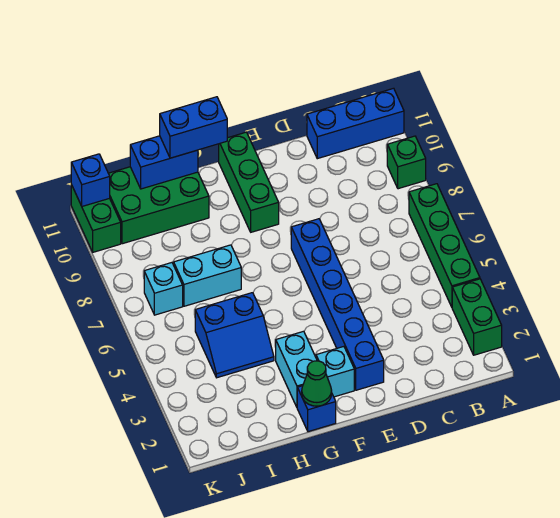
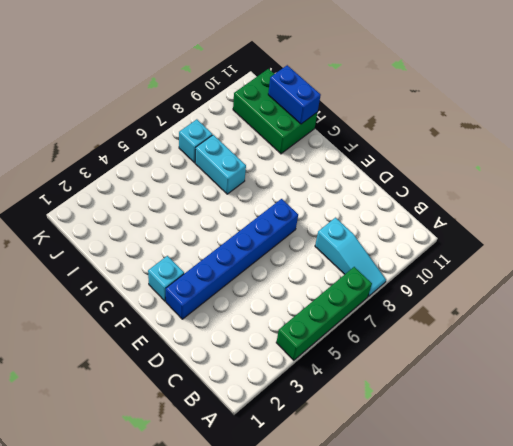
cyan slope A8:C8 level 1 top C -> none
none -> green brick A2:A3 level 1
none -> green brick A9 level 1
none -> blue brick A11:C11 level 1

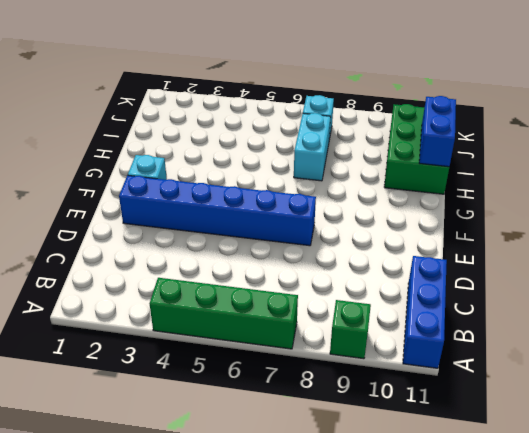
none -> green brick A2:A3 level 1
none -> green brick F9:F11 level 1
none -> blue brick G1 level 1

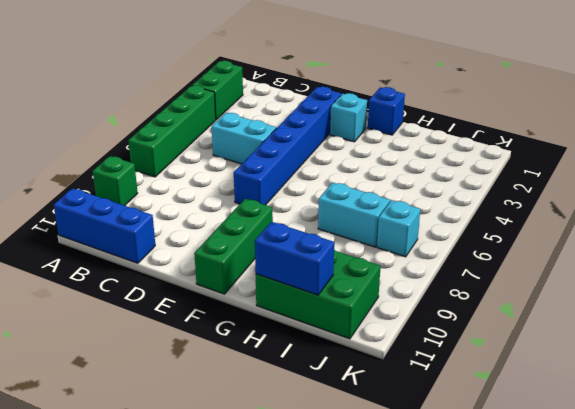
cyan brick C5:D5 level 1 -> cyan brick G2:G3 level 1
none -> blue slope H4:I5 level 1 top 5
none -> green brick K10:K11 level 1
none -> green cone G1 level 2

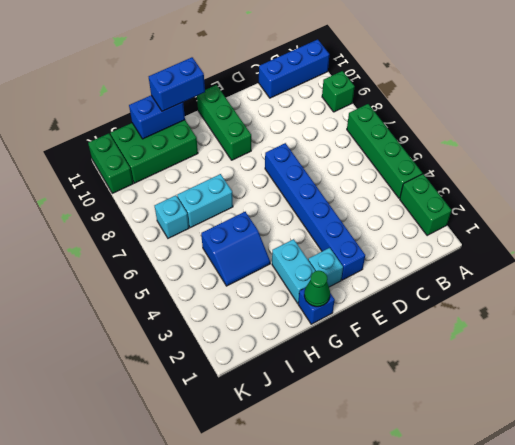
none -> blue brick K11 level 2

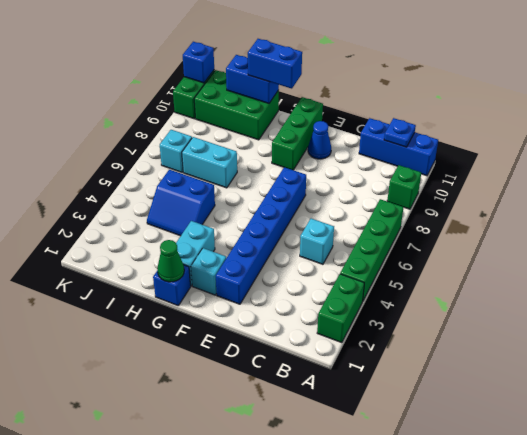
blue plate B11 level 2 -> none
cyan brick C5 level 1 -> none
blue cone E10 level 1 -> none

